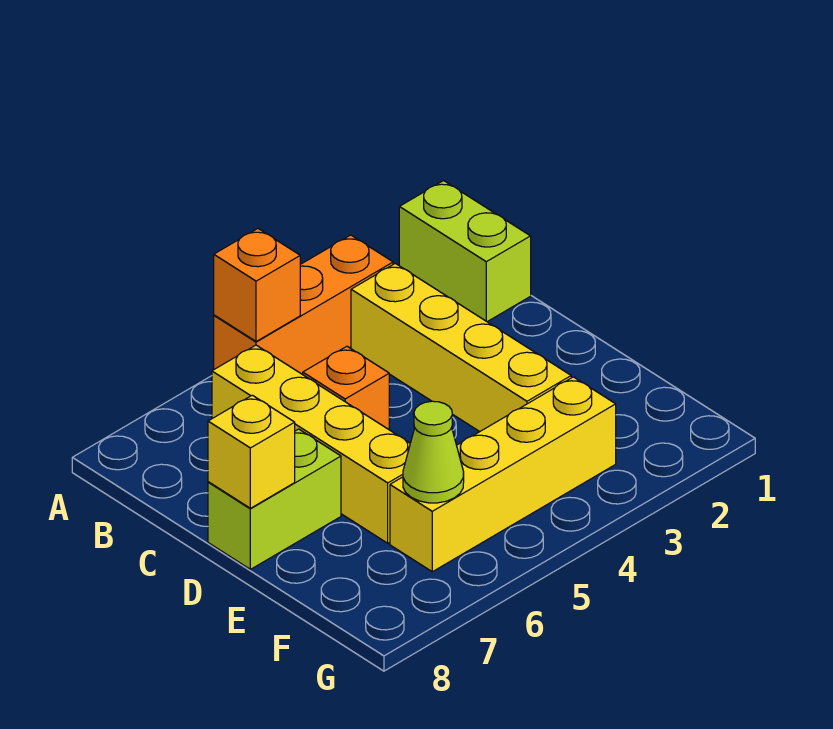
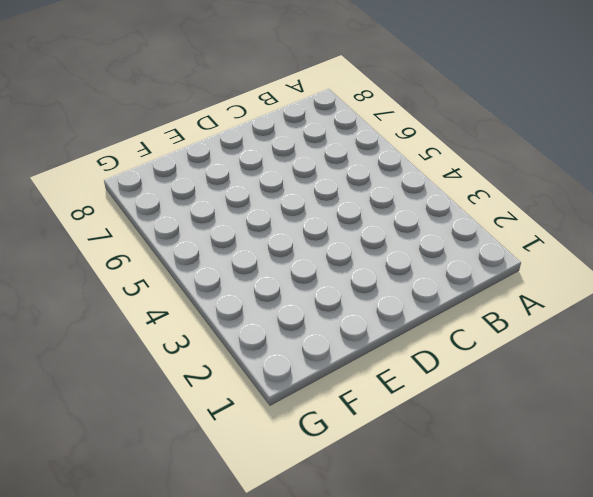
none -> lime brick A1:B1 level 1
none -> orange brick A3:A5 level 1

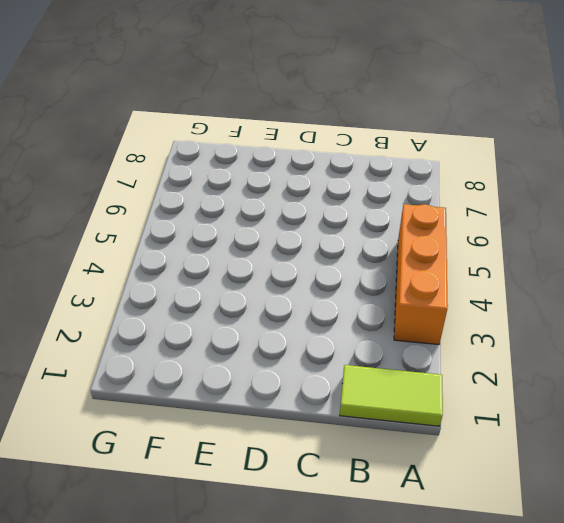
lime tile A1:B1 level 1 -> lime brick A1:B1 level 1
none -> yellow brick B3:E3 level 1
none -> yellow brick B6:E6 level 1

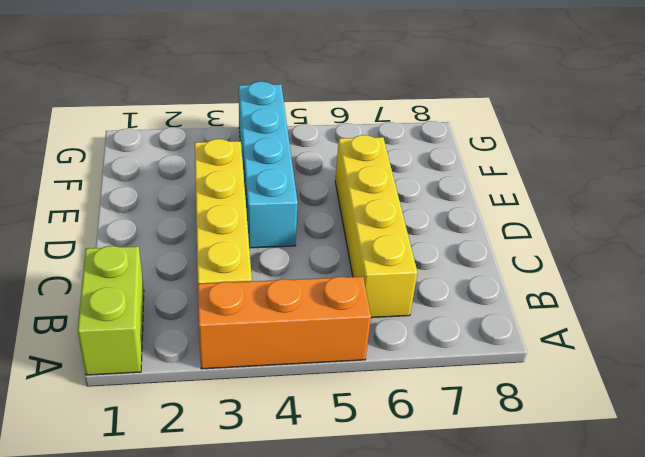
cyan brick D4:G4 level 1 -> yellow brick F3:F6 level 1
none -> orange brick C5 level 1
none -> lime brick D7:D8 level 1

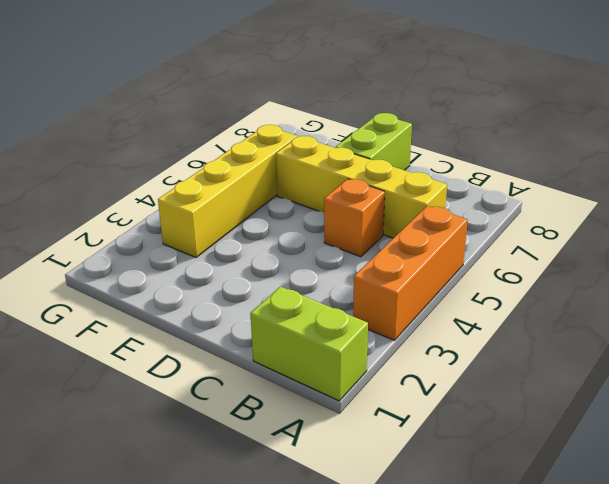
none -> yellow brick B3:E3 level 1
none -> orange brick A5 level 2

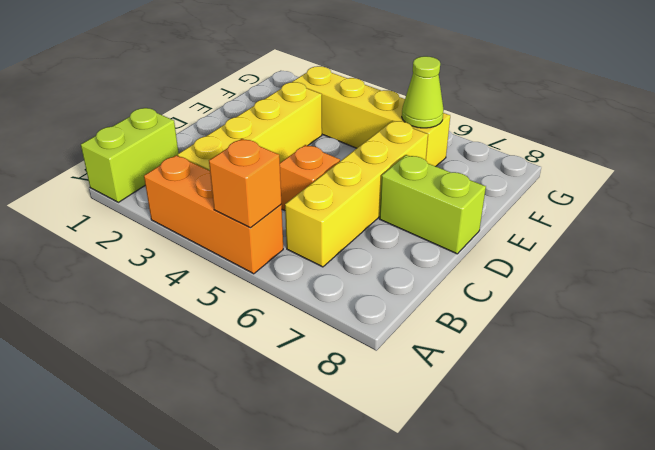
none -> yellow brick D8 level 2

